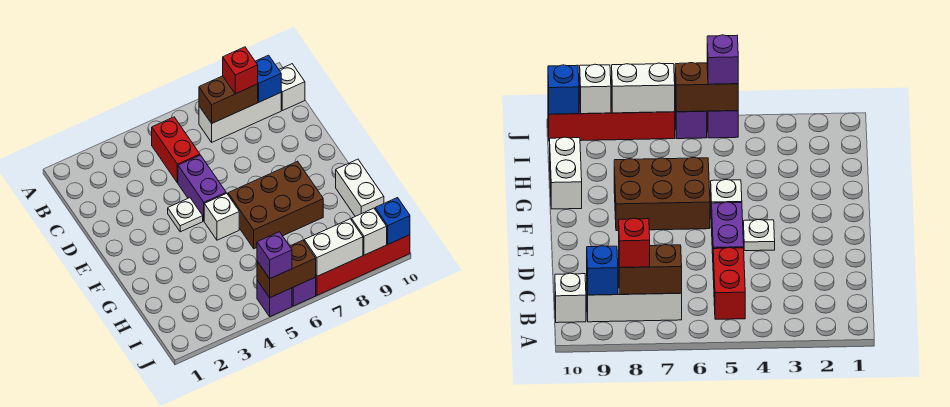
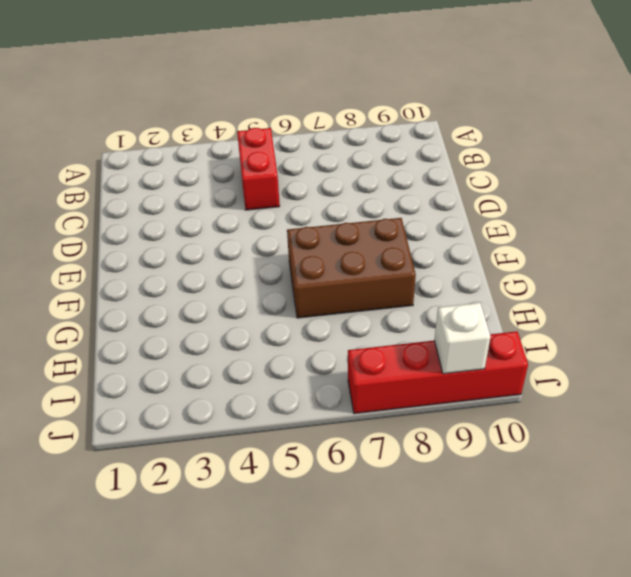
none -> white brick B7:B9 level 1
none -> white brick B10 level 1
none -> purple brick D5:E5 level 1

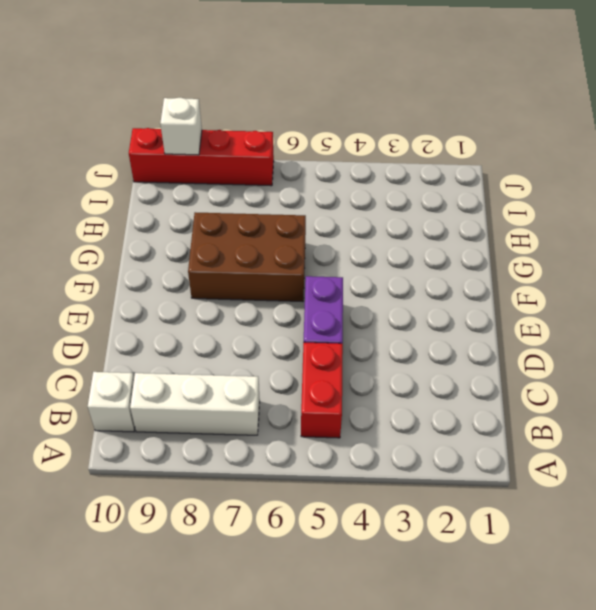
none -> white plate E4 level 1
none -> white brick F5 level 1
none -> white brick G10:H10 level 1

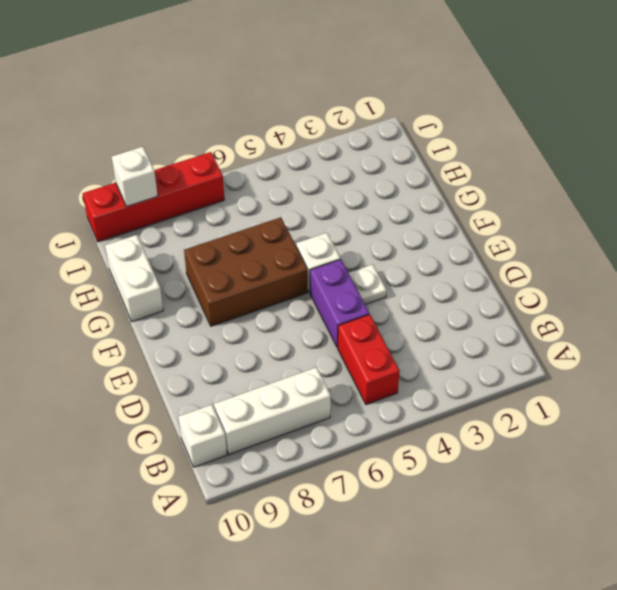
none -> purple brick J5 level 1
none -> purple brick J6 level 1
none -> brown brick B7:B8 level 2

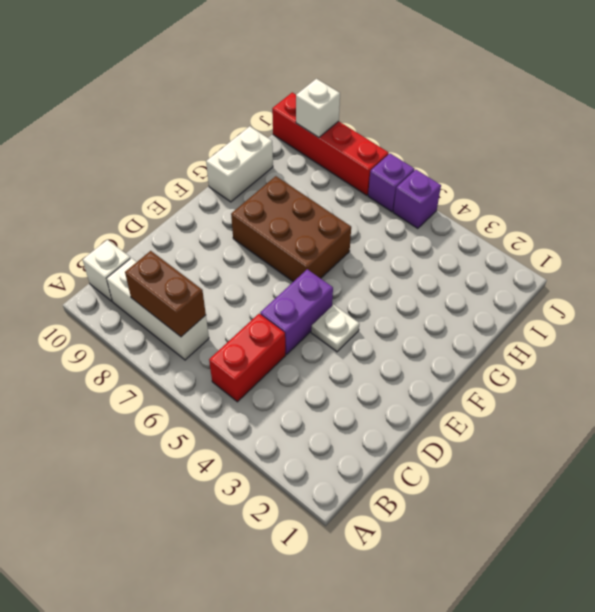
none -> white brick F5 level 1
none -> blue brick B9 level 2
none -> brown brick J5:J6 level 2

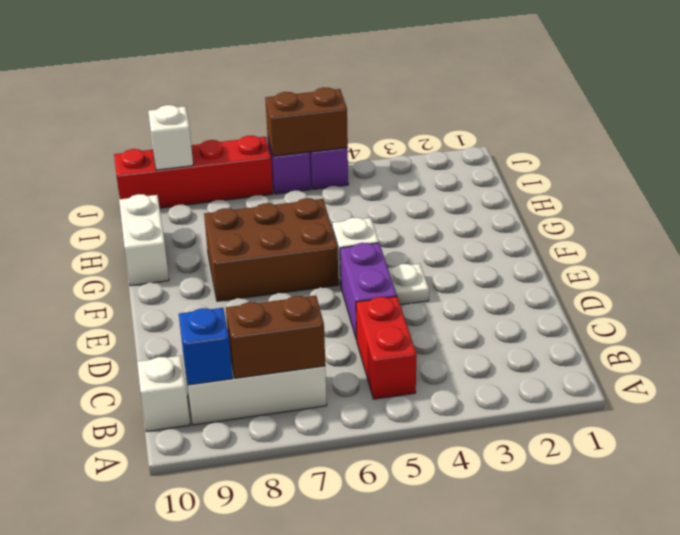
none -> white brick J7:J8 level 2
none -> blue brick J10 level 2
none -> red brick B8 level 3

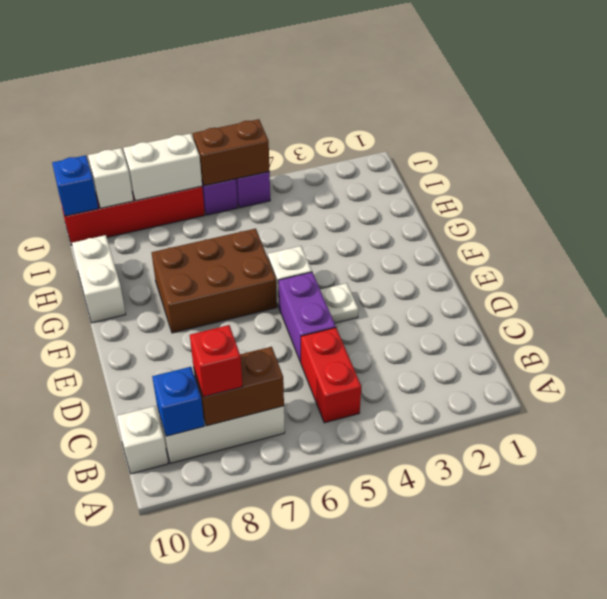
none -> purple brick J5 level 3

